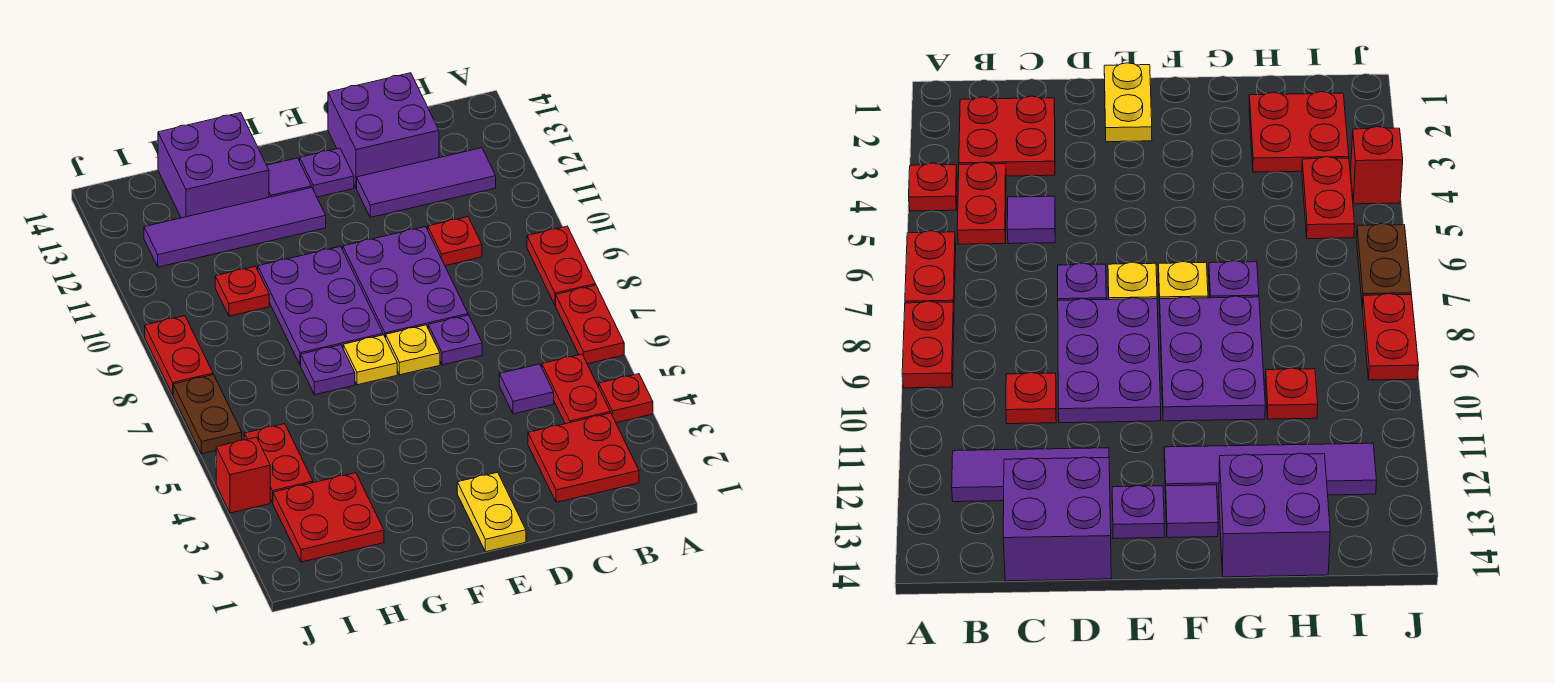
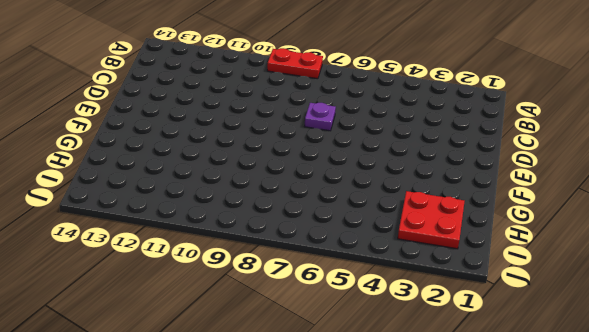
none -> red plate A4 level 1
none -> red plate A6:A7 level 1
none -> red plate B2:C3 level 1

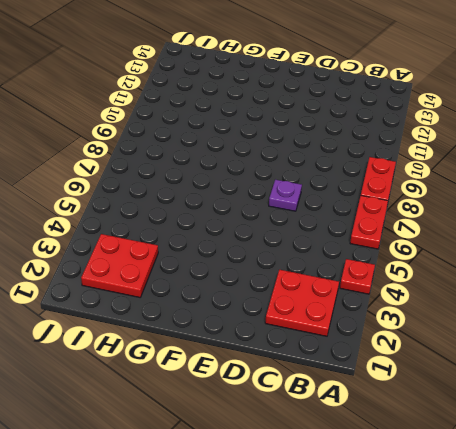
none -> red plate B4:B5 level 1
none -> purple tile B12:D12 level 1
none -> purple tile C5 level 1

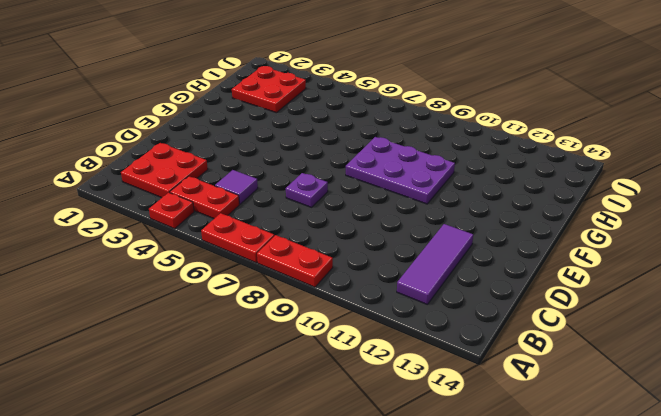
none -> red plate C10 level 1
none -> purple brick C13:D14 level 1
none -> purple plate D8:E10 level 1

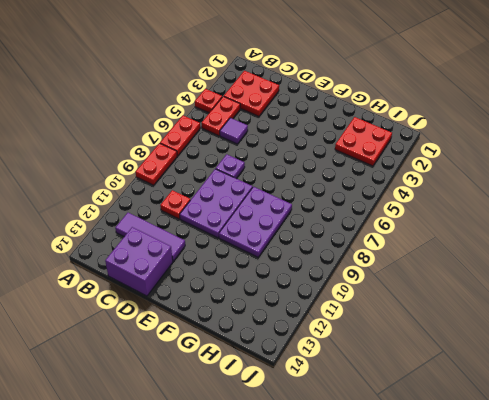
none -> yellow plate E1:E2 level 1
none -> yellow plate E7 level 1
none -> purple plate E13 level 1

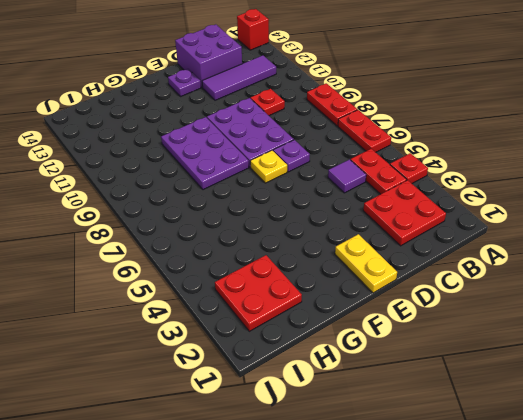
red brick A14 level 1 -> red brick J4 level 1
none -> yellow plate F7 level 1
none -> purple tile F12:I12 level 1
none -> purple tile F13 level 1

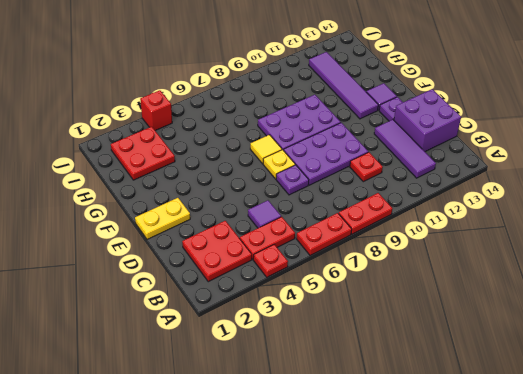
yellow tile F7 level 1 -> yellow plate F7 level 1
none -> purple plate G7 level 1
none -> purple brick G13:H14 level 1
none -> red plate H10 level 1

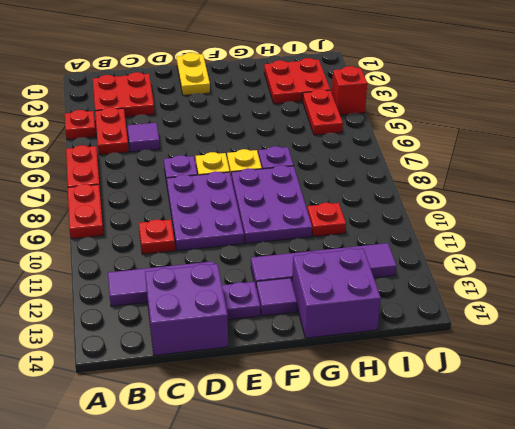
none -> brown plate J6:J7 level 1
none -> red plate J8:J9 level 1

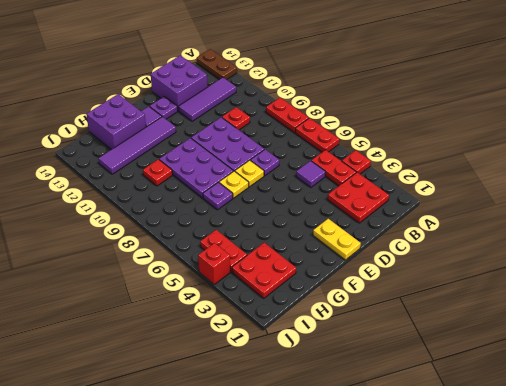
brown plate A13:A14 level 1 -> brown plate J6:J7 level 1
none -> red plate J8:J9 level 1

